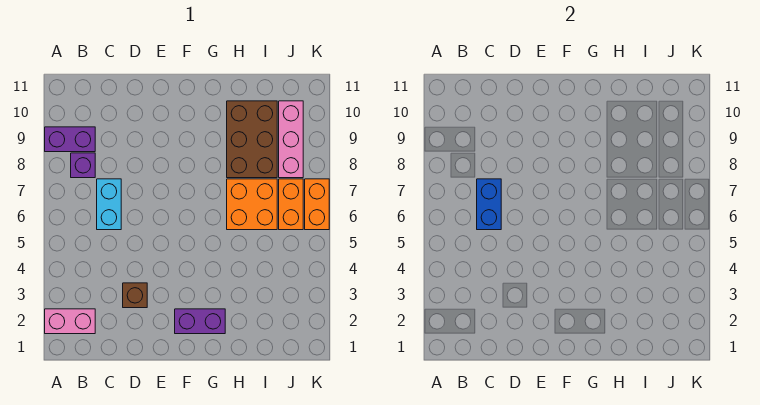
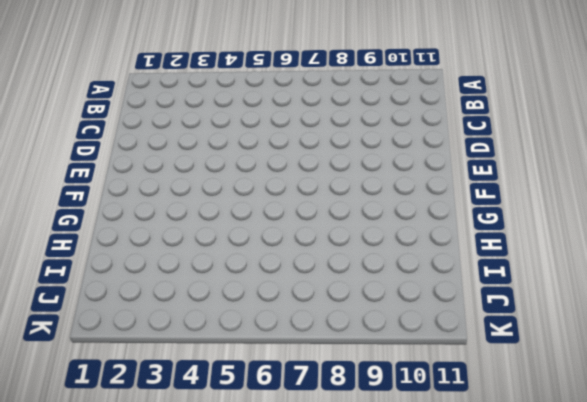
none -> pink brick A2:B2 level 1
none -> purple brick A9:B9 level 1
none -> purple brick B8 level 1

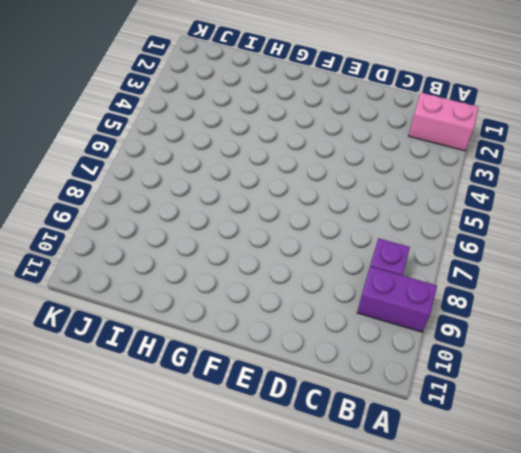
none -> cyan brick C6:C7 level 1
none -> brown brick D3 level 1
none -> purple brick F2:G2 level 1

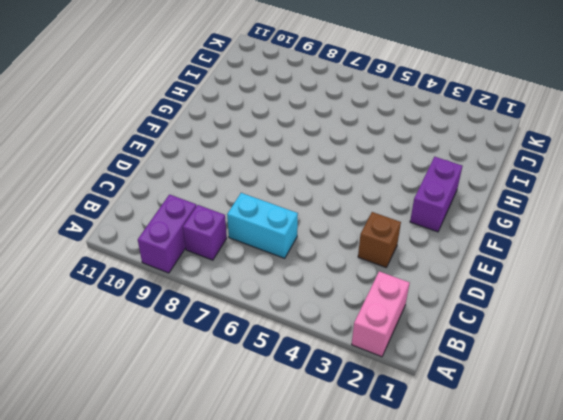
none -> orange brick H6:I7 level 1
none -> brown brick H8:I10 level 1
none -> orange brick J6:J7 level 1

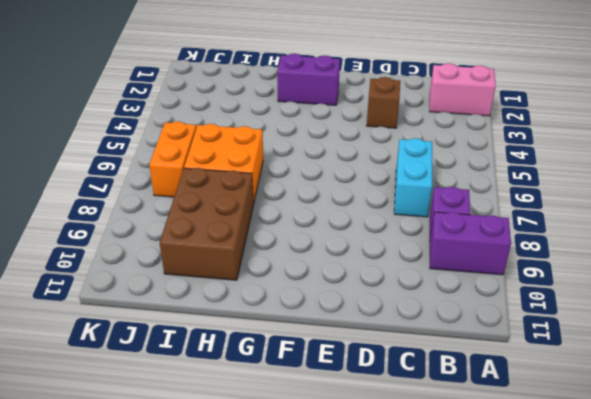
none -> pink brick J8:J10 level 1
none -> orange brick K6:K7 level 1
none -> blue brick C6:C7 level 2

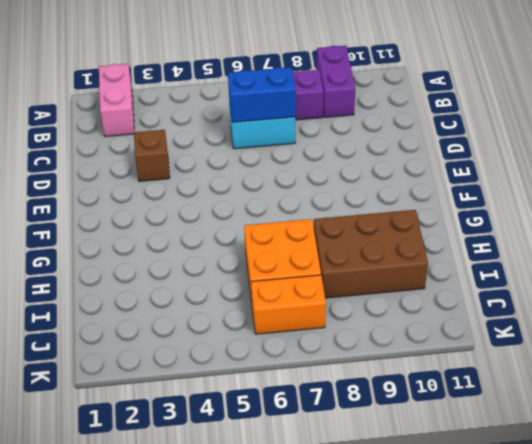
none -> purple brick F2:G2 level 1
none -> pink brick J8:J10 level 1
none -> orange brick K6:K7 level 1

